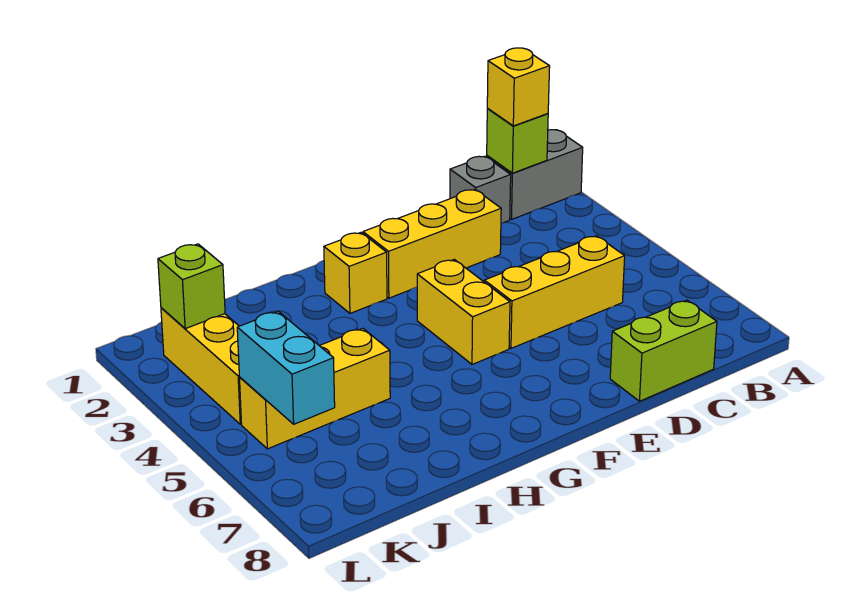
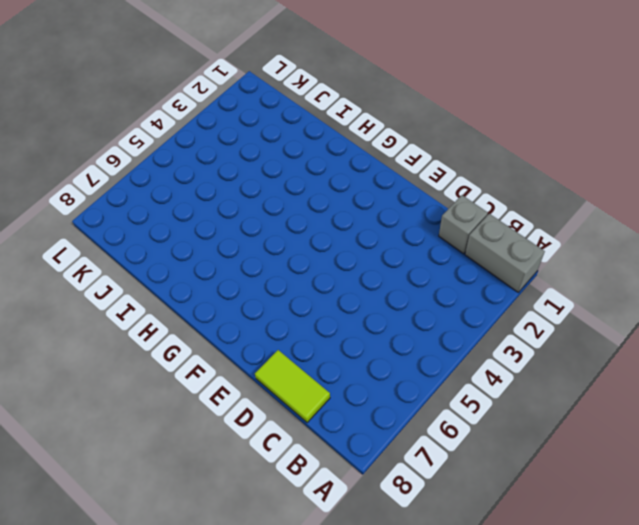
lime tile C8:D8 level 1 -> lime brick C8:D8 level 1
none -> yellow brick C5:E5 level 1
none -> yellow brick D2:F2 level 1
none -> yellow brick F4:F5 level 1

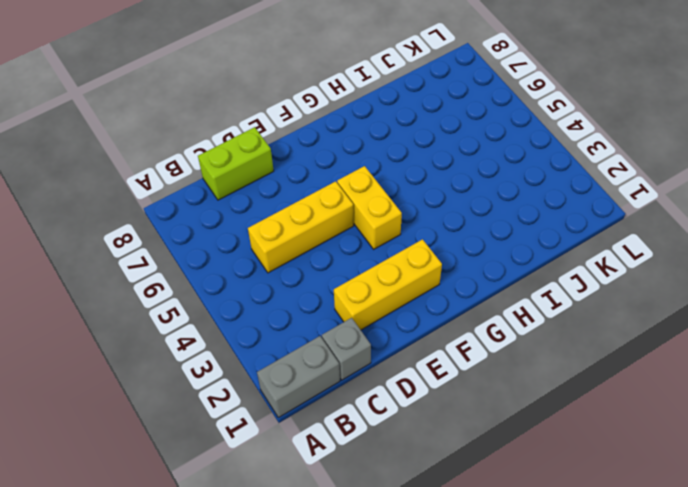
none -> yellow brick G2 level 1
none -> yellow brick I5:K5 level 1
none -> yellow brick K2:K4 level 1

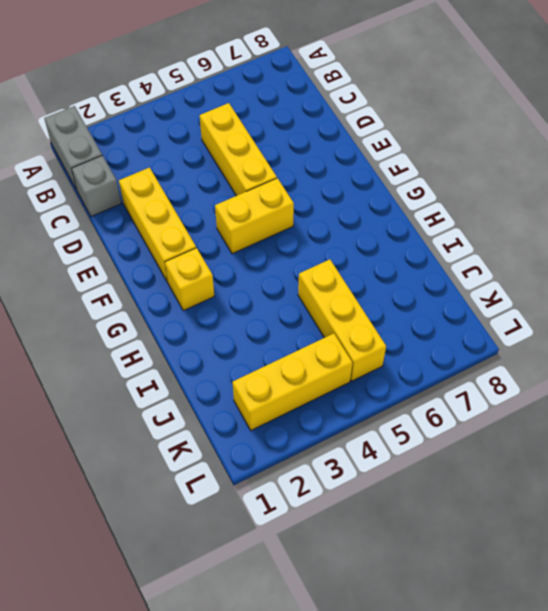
none -> lime brick C8:D8 level 1
none -> lime brick B1 level 2
none -> lime brick K2 level 2

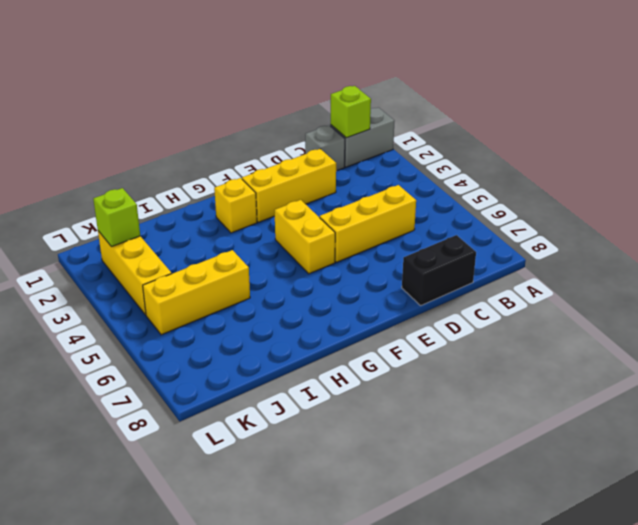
black brick C8:D8 level 1 -> lime brick C8:D8 level 1
none -> cyan brick K5:K6 level 2
none -> yellow brick B1 level 3

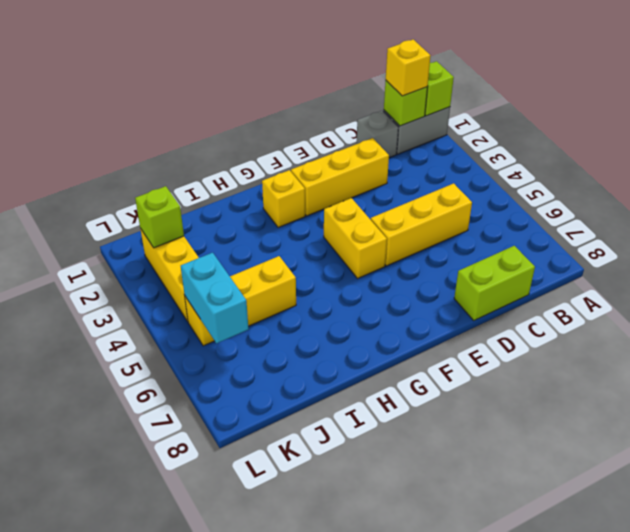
lime brick A1 level 2 -> none

